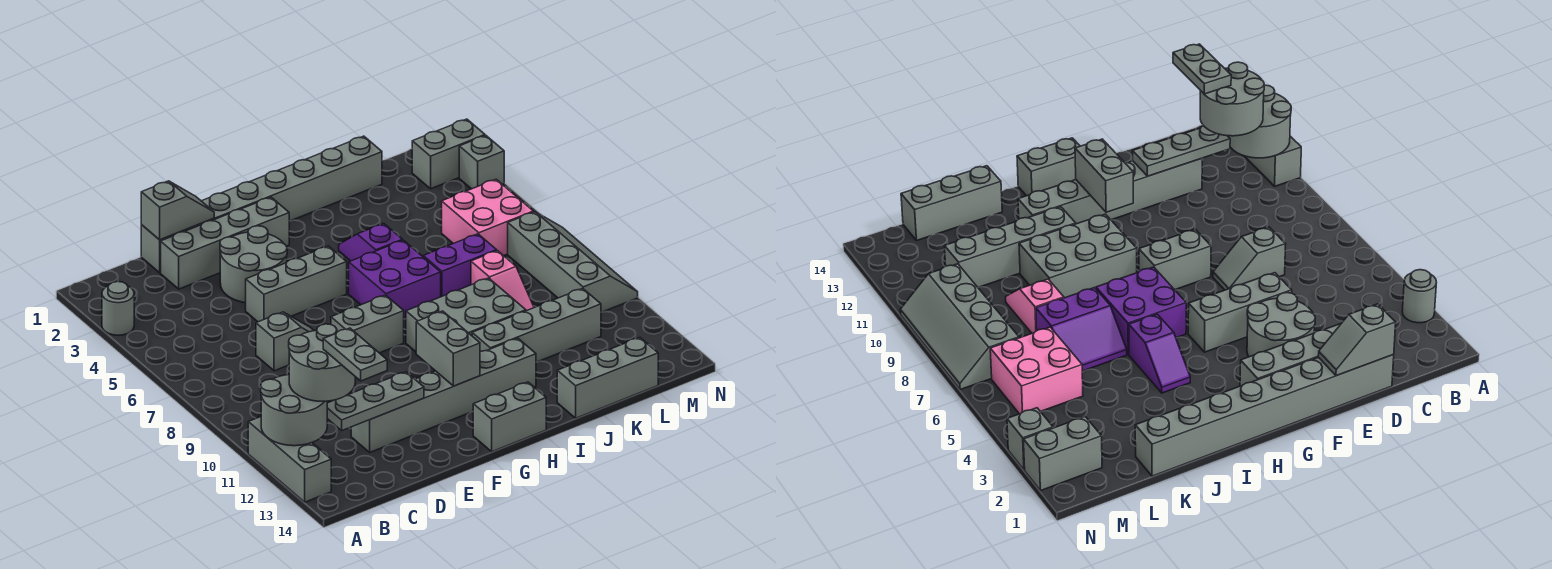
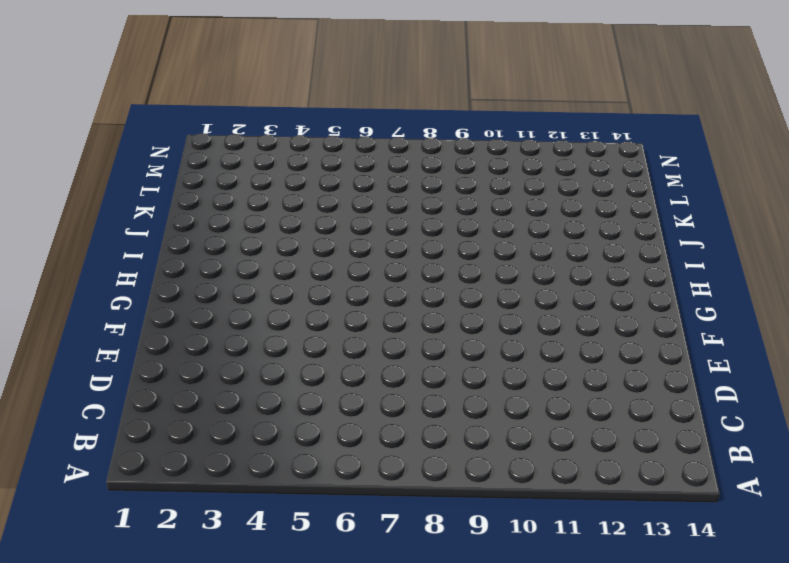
none -> grey round brick A3 level 1
none -> grey brick A11:A13 level 1
none -> grey brick D1:K1 level 1

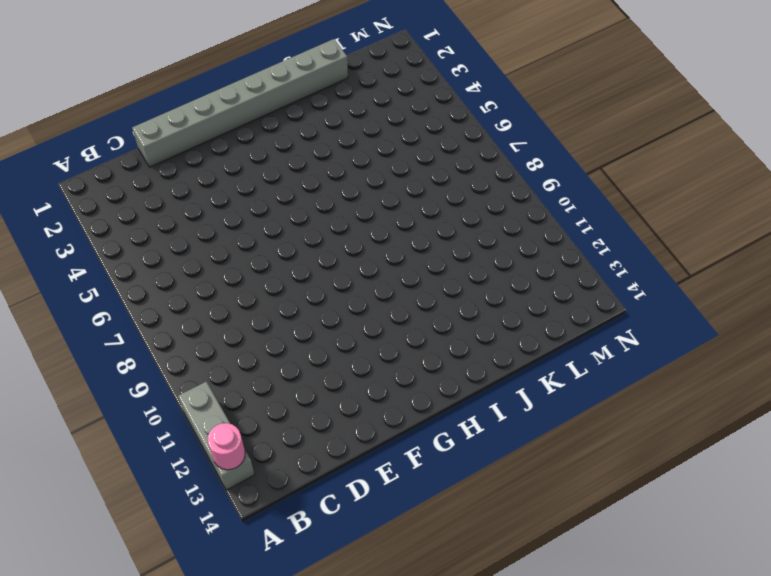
pink round brick A13 level 2 -> none
none -> grey round brick A3 level 1
none -> grey brick D2:G2 level 1
none -> grey slope D7:E7 level 1 top D

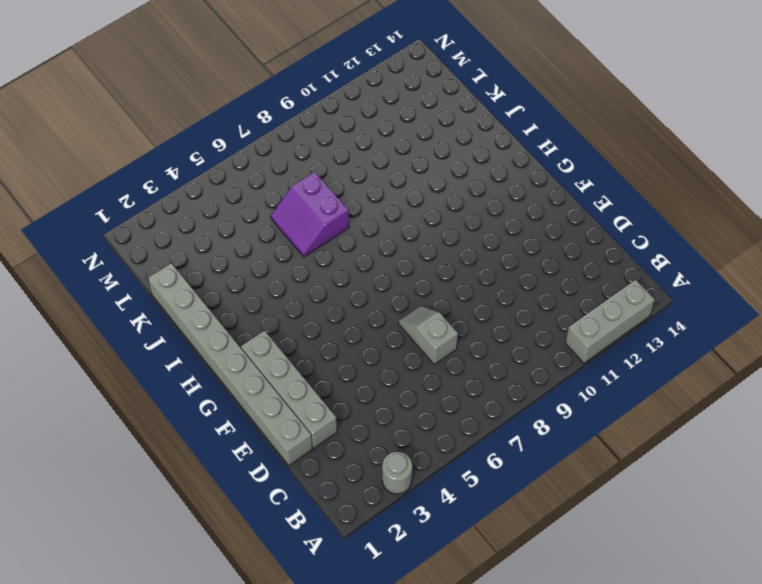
none -> grey brick D12:I12 level 1
none -> grey round brick E3:F4 level 1
none -> grey brick E5:G5 level 1

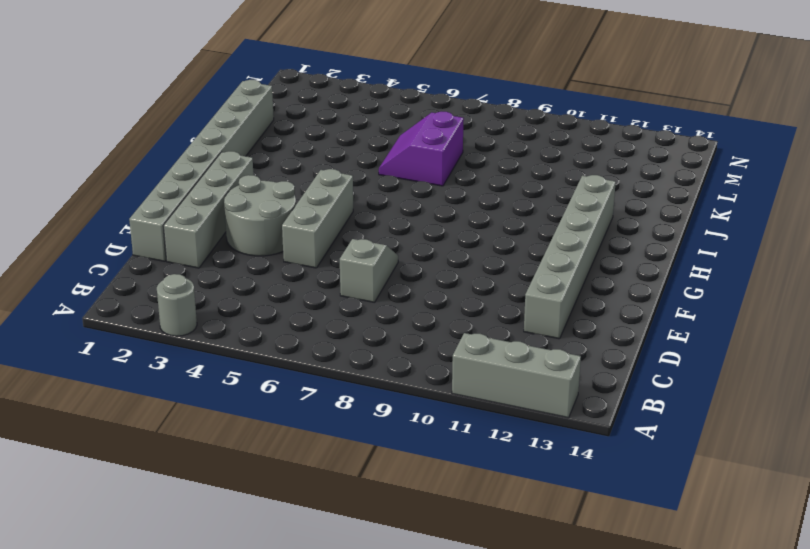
none -> grey brick F8:G8 level 1
none -> grey brick G14:H14 level 1
none -> purple brick H6:I7 level 1

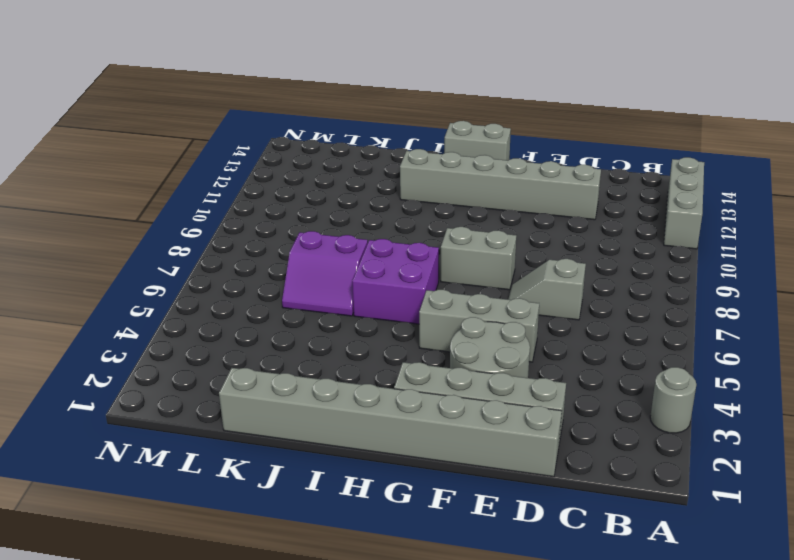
none -> grey brick H9:J10 level 1
none -> purple slope I4:I5 level 1 top 5
none -> grey brick I11:L11 level 1

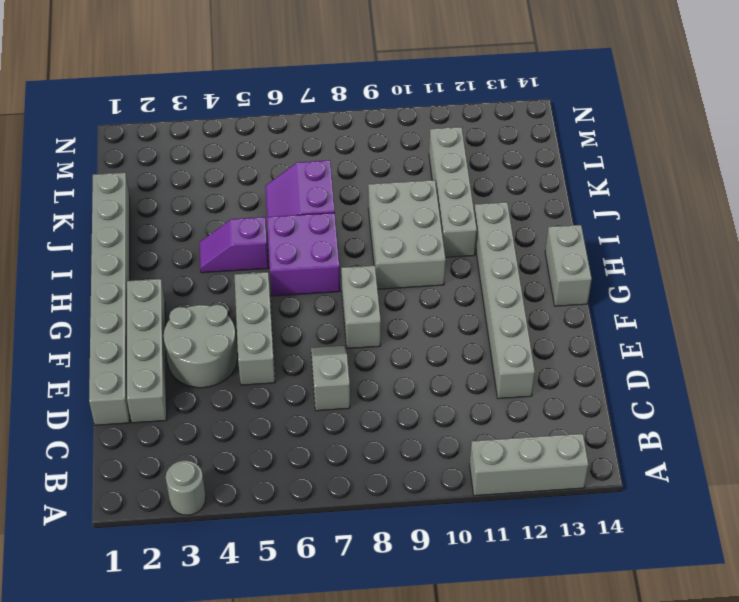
none -> grey brick J14:L14 level 1
none -> pink slope K8:K9 level 1 top 8
none -> pink brick L5:M6 level 1

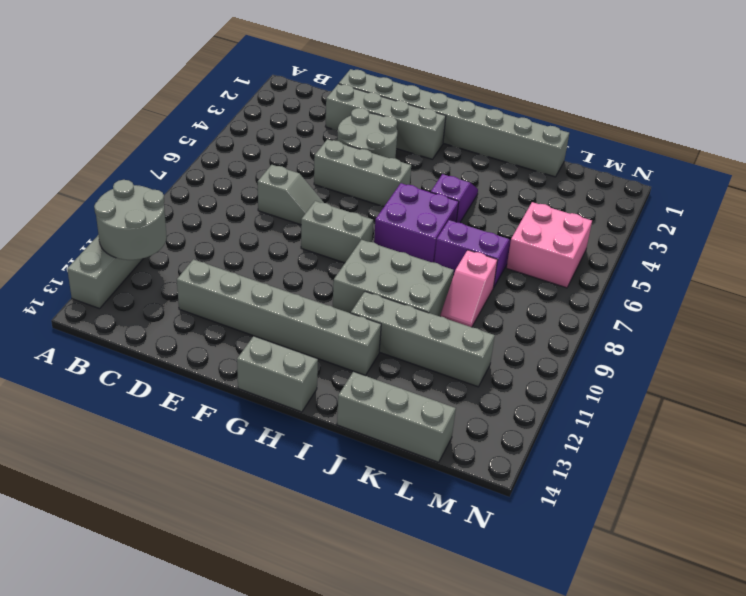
none -> grey round brick A3 level 1
none -> grey brick M2:N2 level 1
none -> grey slope M7:N10 level 1 top M

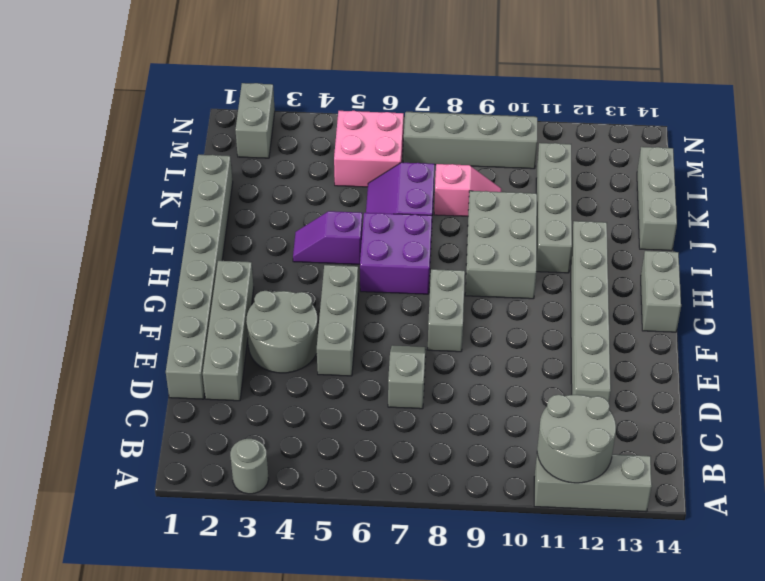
none -> grey brick N3 level 1
none -> grey plate C12:E12 level 2
none -> grey slope D1:E1 level 2 top D

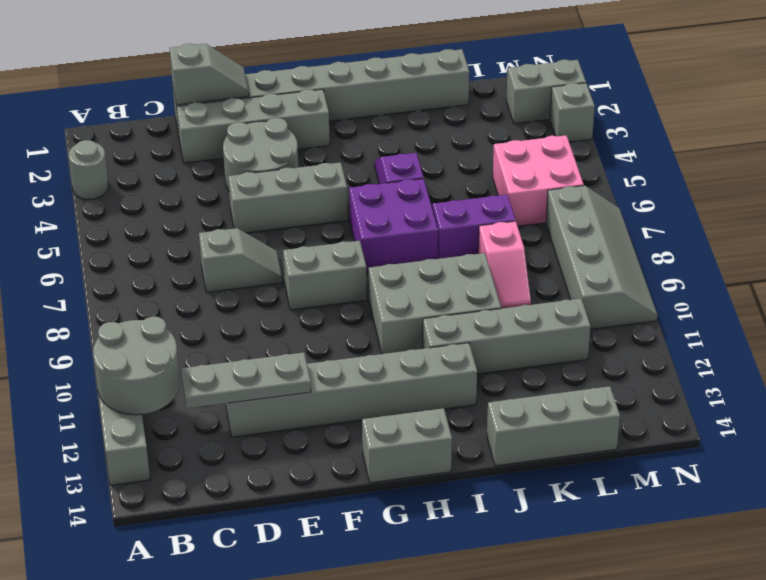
none -> grey brick G11:G12 level 2
none -> grey round brick B11:C12 level 3
none -> grey plate C12:C13 level 4

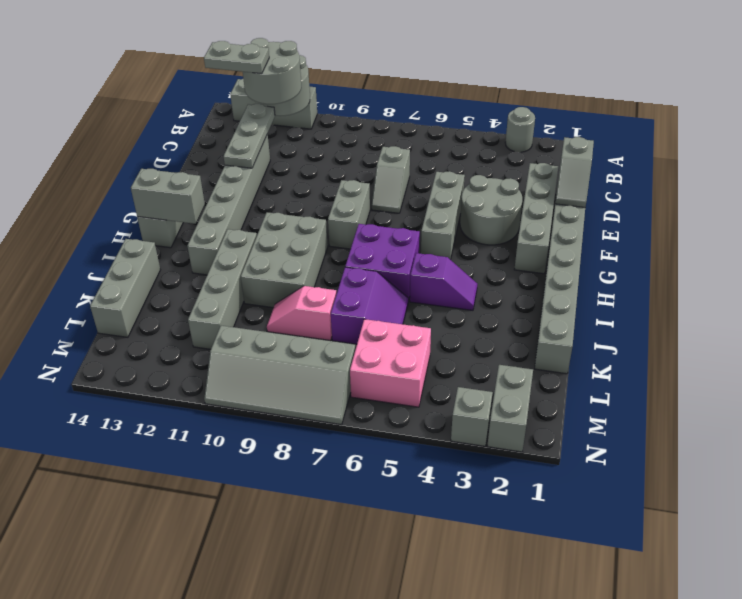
grey brick H13:H14 level 2 -> grey brick G11:G12 level 2

